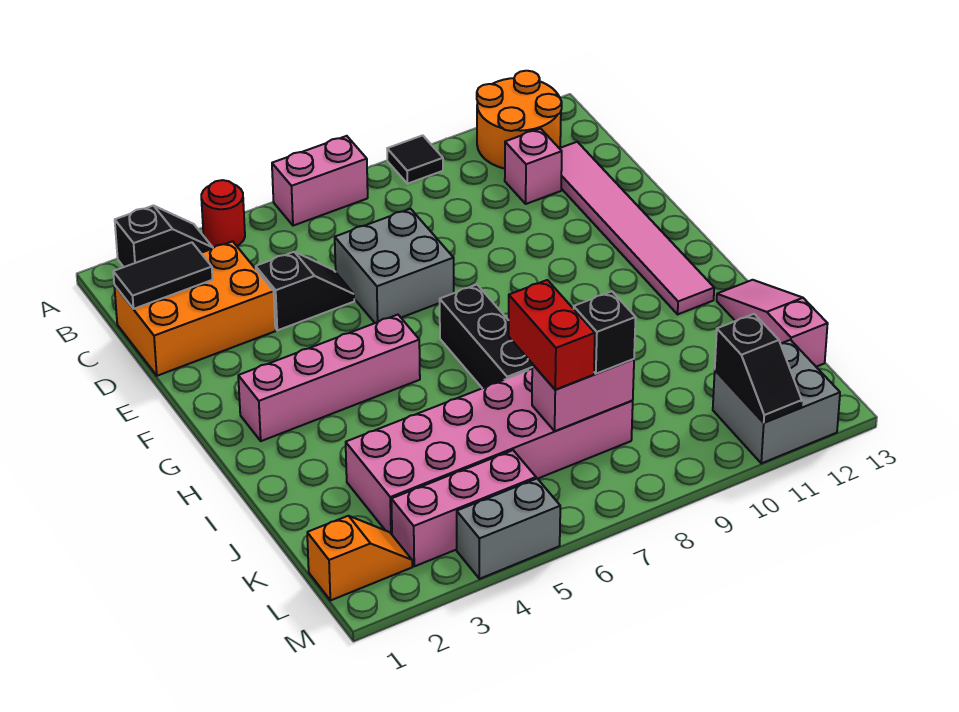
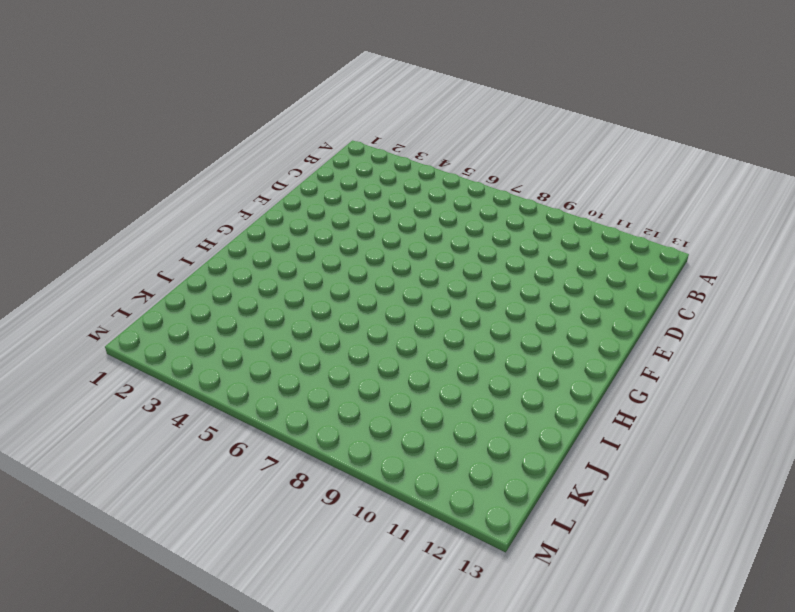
none -> black slope A2:A3 level 1 top 2
none -> red round brick A4 level 1
none -> pink brick A6:A7 level 1

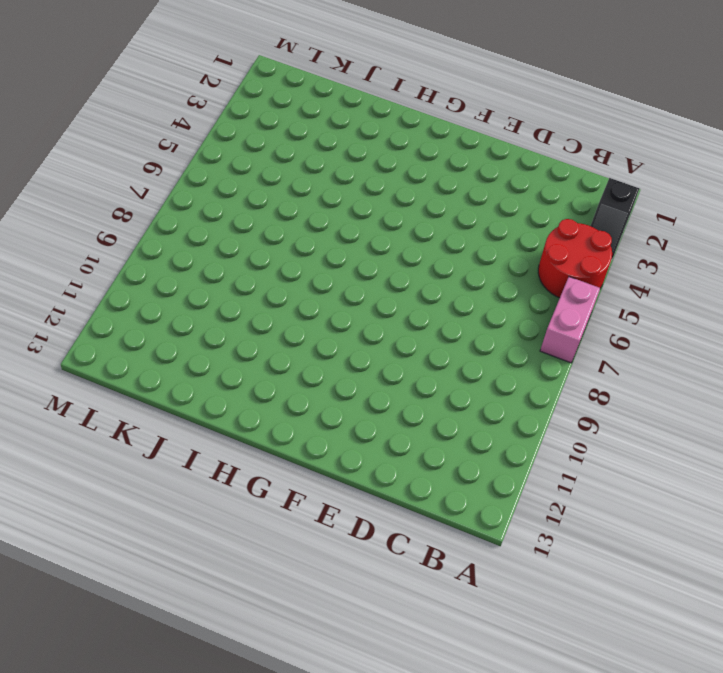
red round brick A4:B5 level 1 -> red round brick A4 level 1
none -> black tile A9 level 1
none -> orange round brick A11:B12 level 1
none -> orange brick C1:D3 level 1

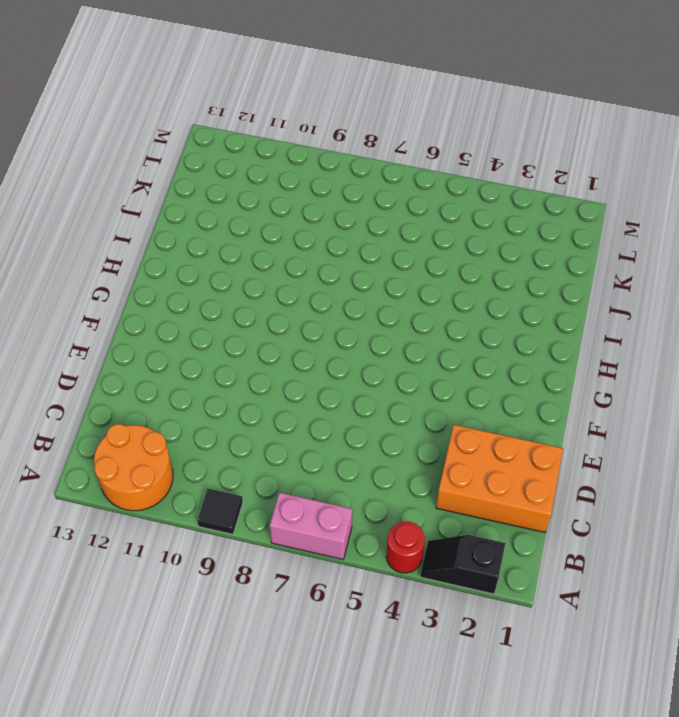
none -> pink brick C11 level 1
none -> pink tile C12:H12 level 1
none -> black slope D4:D5 level 1 top 4

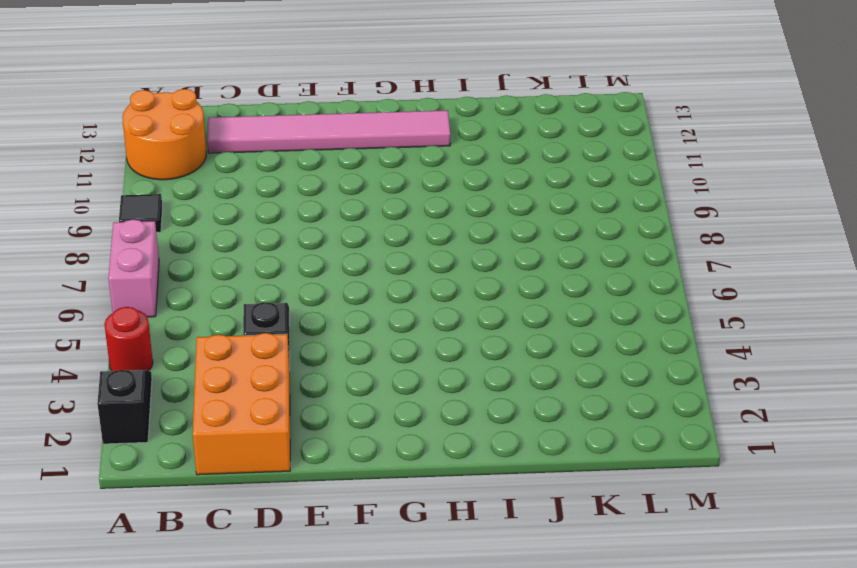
none -> pink brick C11 level 1
none -> grey brick D6:E7 level 1
none -> pink brick G2:G5 level 1

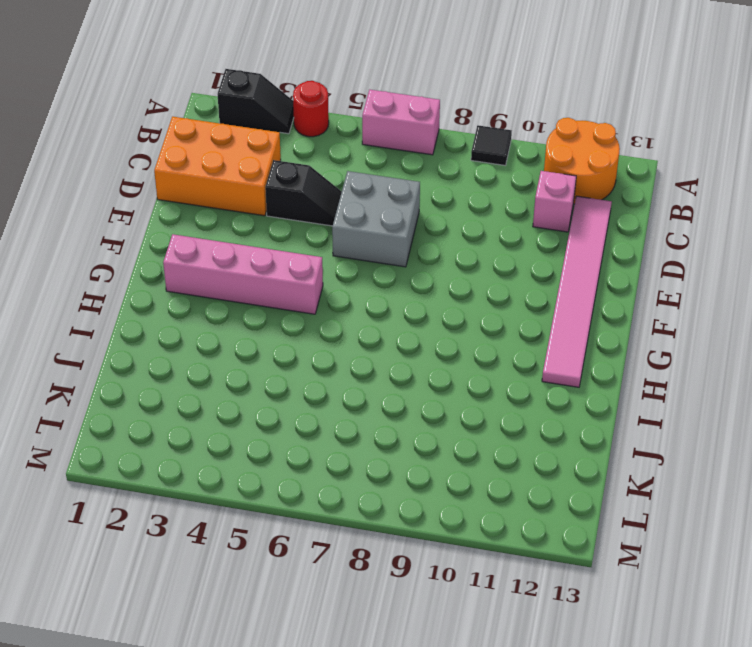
none -> black brick G7:I7 level 1
none -> pink slope I13:K13 level 1 top K
none -> pink brick J3:K8 level 1

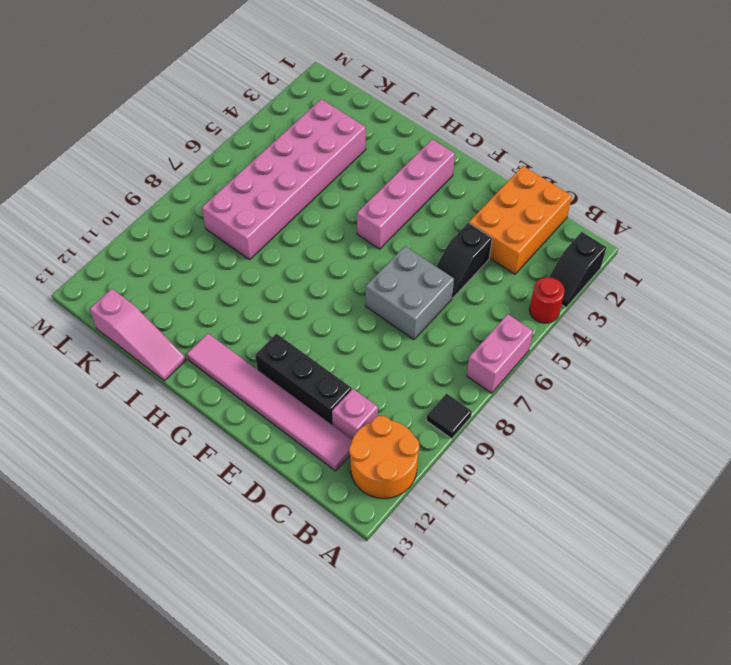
black brick D11:F11 level 1 -> black brick G7:I7 level 1
none -> orange slope L1:L2 level 1 top 1
none -> pink brick L3:L5 level 1
none -> grey brick L11:M12 level 1

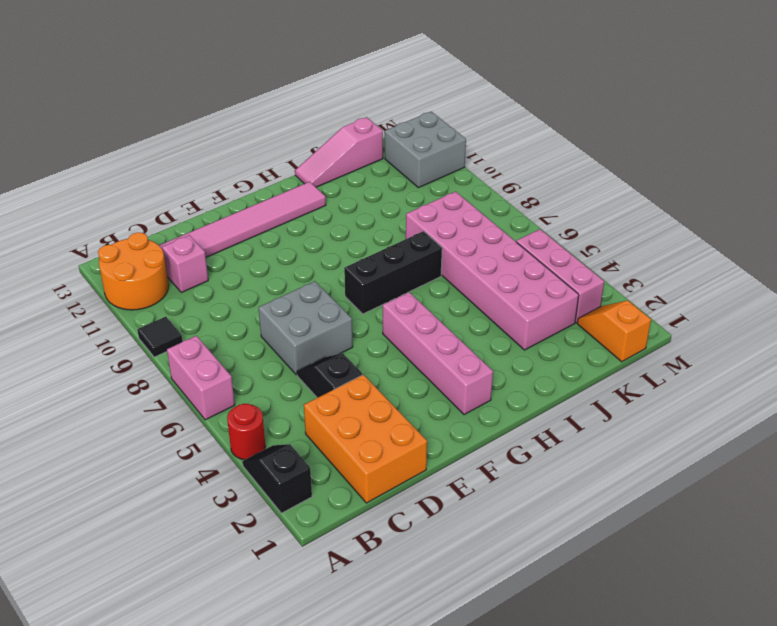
none -> grey brick M4:M5 level 1
none -> black tile C1:C2 level 2
none -> pink brick K7:K8 level 2

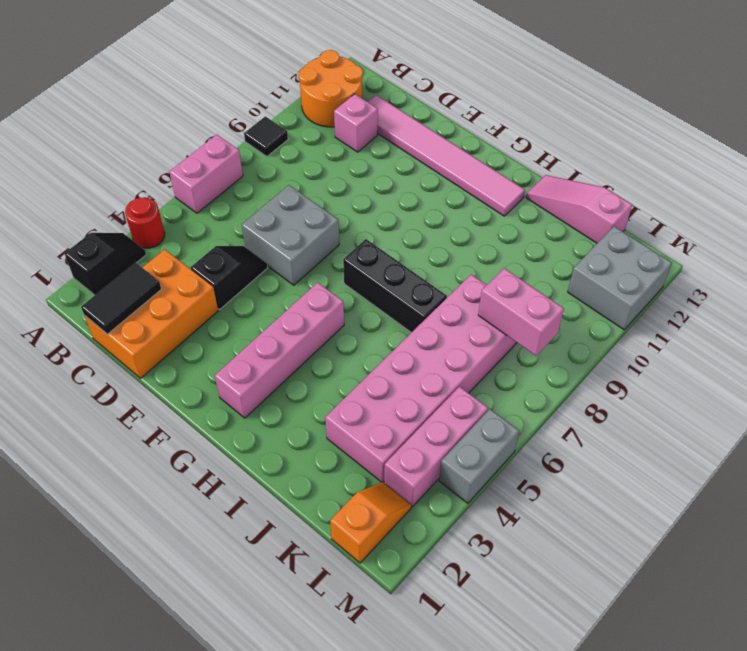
pink brick K8:L8 level 2 -> pink brick K7:K8 level 2
none -> black slope L11:M11 level 2 top L
none -> red brick J7:K7 level 3
none -> black brick K8 level 3

